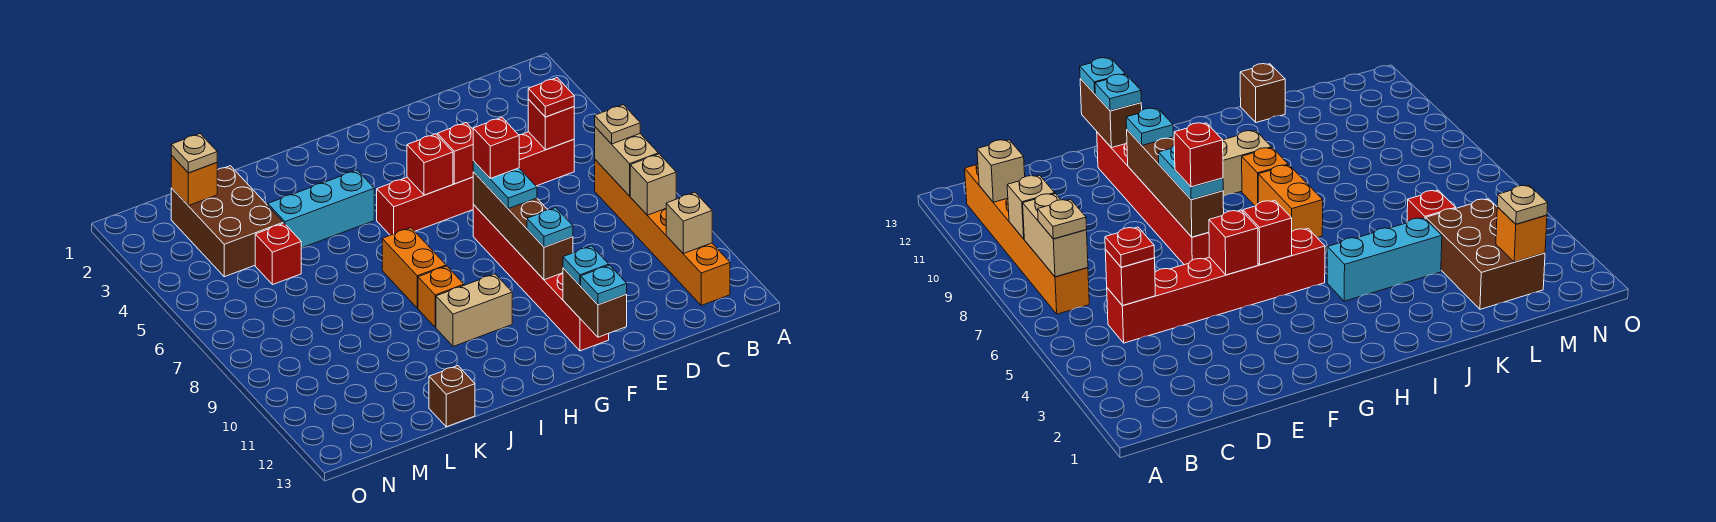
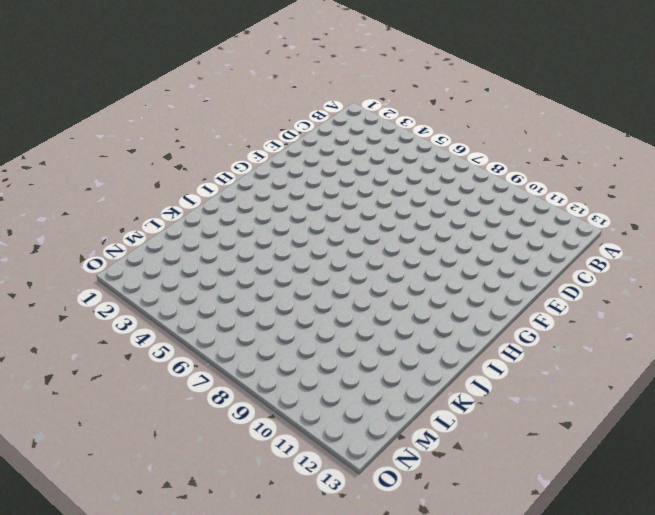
none -> orange brick B7:B12 level 1
none -> red brick C5:H5 level 1
none -> red brick F7:F12 level 1

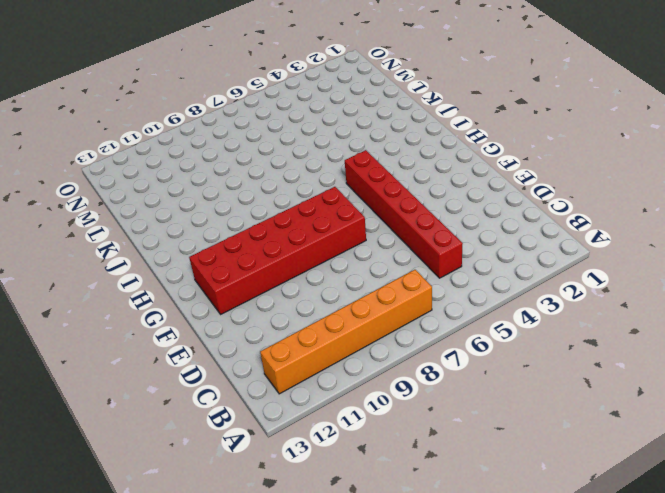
red brick F7:G12 level 1 -> red brick F7:F12 level 1
none -> tan brick H10:I10 level 1
none -> cyan brick I4:K4 level 1
none -> orange brick I7:I8 level 1

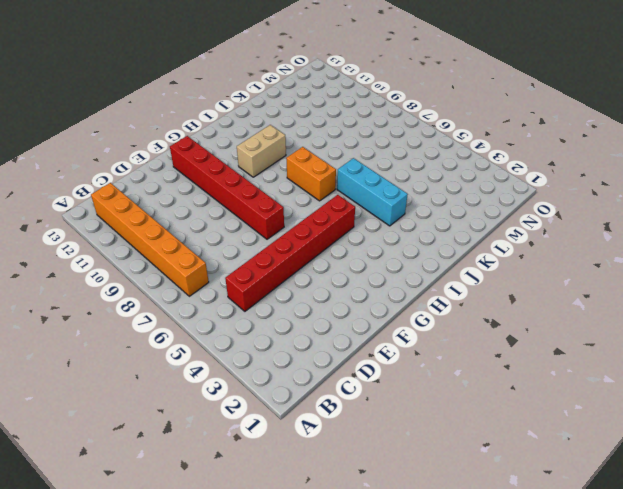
cyan brick J4:J6 level 1 -> cyan brick I4:K4 level 1
none -> orange brick I9 level 1
none -> brown brick K13 level 1
none -> brown brick L2:M4 level 1

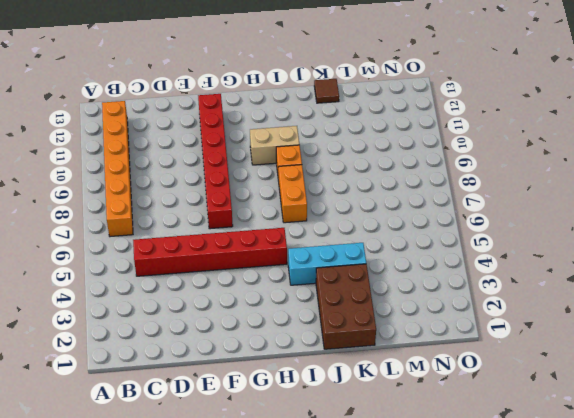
brown brick J1:K3 level 1 -> brown brick L2:M4 level 1
brown tile K13 level 1 -> brown brick K13 level 1
none -> red brick L5 level 1
none -> tan brick B7:B8 level 2
none -> tan brick B9 level 2

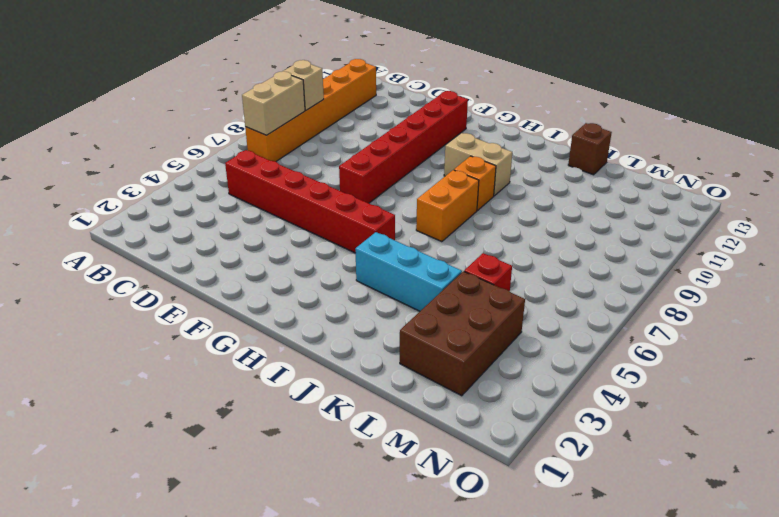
none -> tan brick B11 level 2
none -> red brick C5 level 2
none -> red brick F5 level 2

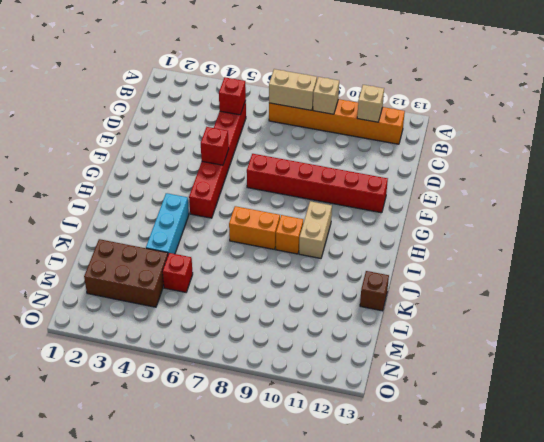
none -> brown brick F7:F10 level 2
none -> brown brick F12:F13 level 2
none -> red brick G5 level 2

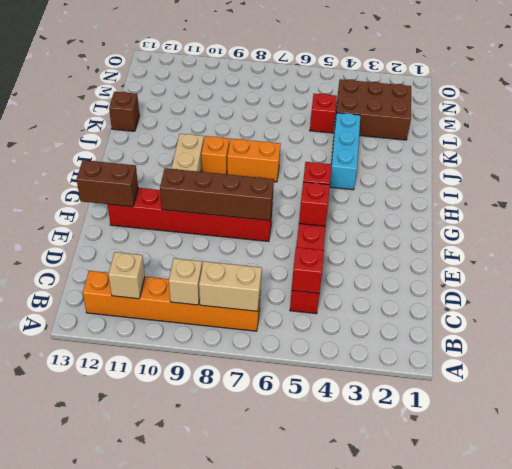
none -> orange brick M2 level 2
none -> tan plate B7 level 3
none -> red plate C5 level 3

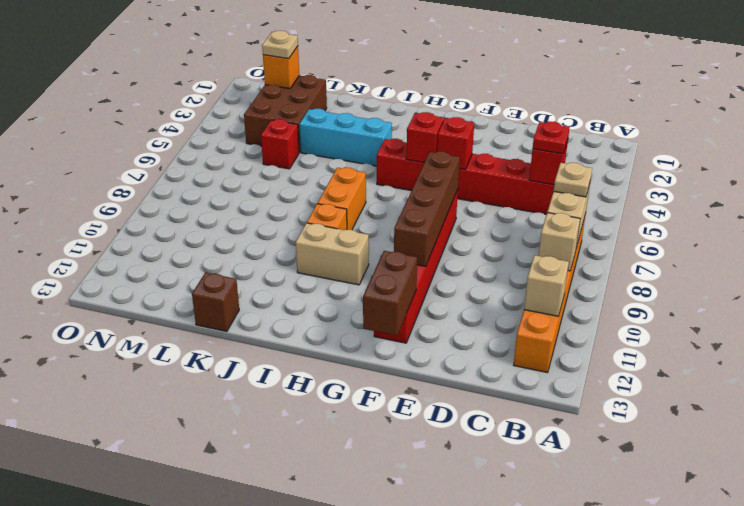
none -> cyan plate F7:F8 level 3
none -> cyan plate F10 level 3
none -> cyan plate F12 level 3

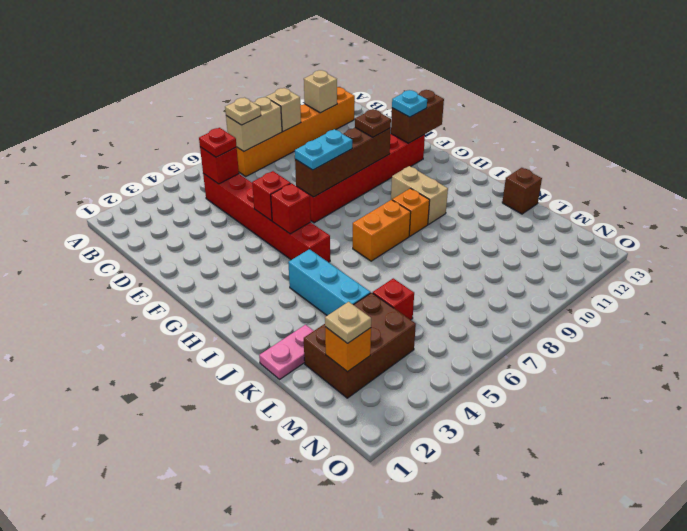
brown plate F10 level 3 -> cyan plate F10 level 3
pink plate K1:K2 level 1 -> none
none -> cyan plate F13 level 3
none -> red brick F7 level 4

